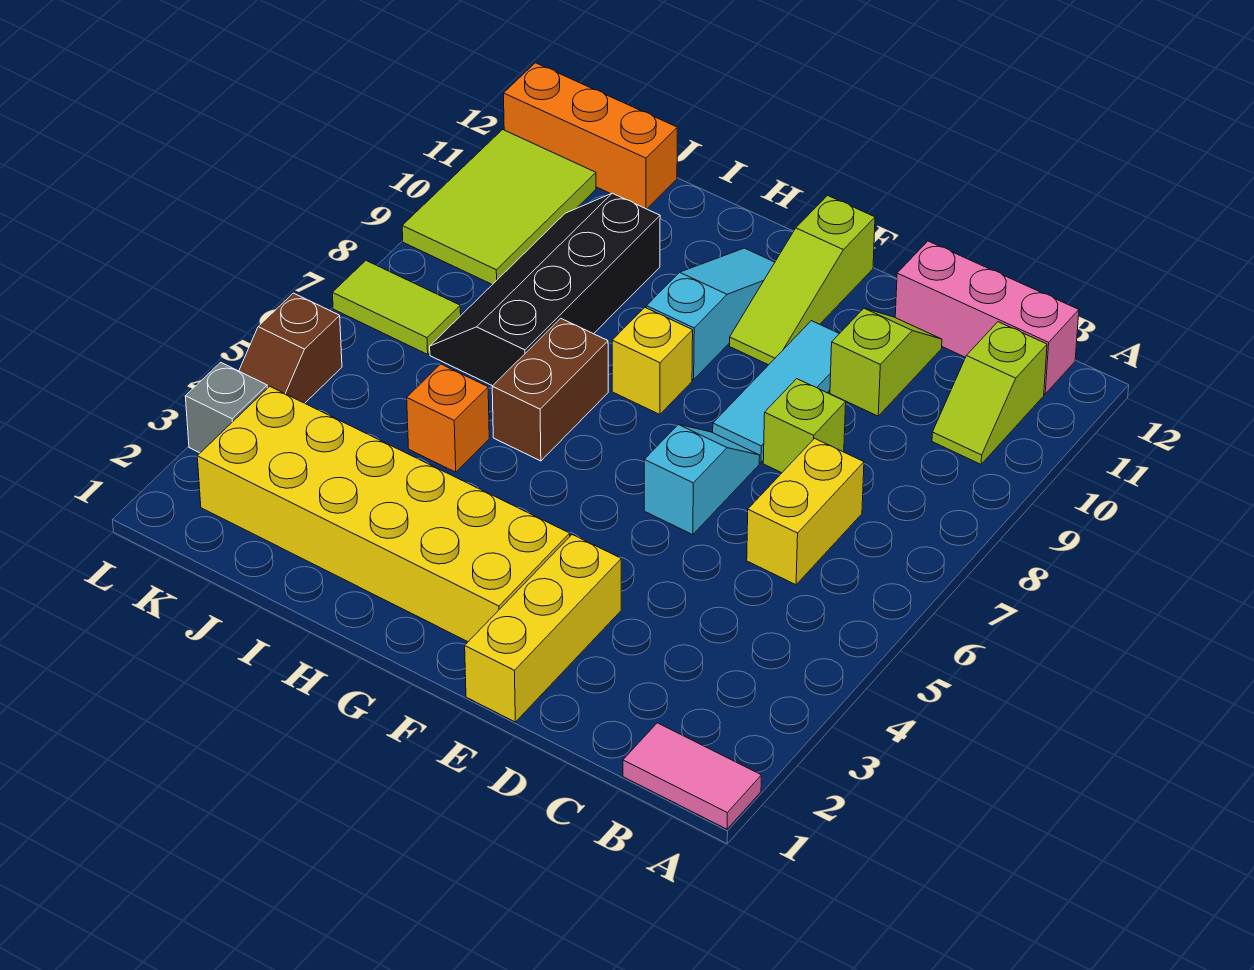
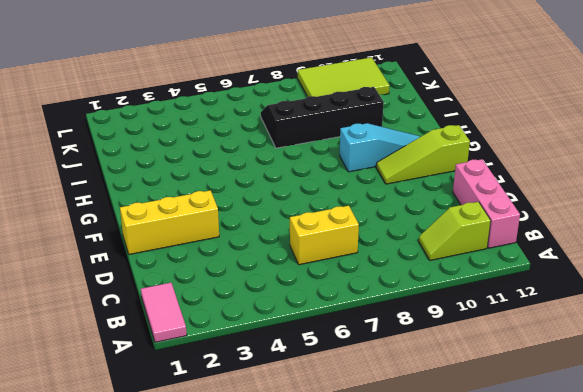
none -> lime brick D8 level 1
none -> lime slope D10:D11 level 1 top 10
none -> cyan slope E6:E7 level 1 top 6

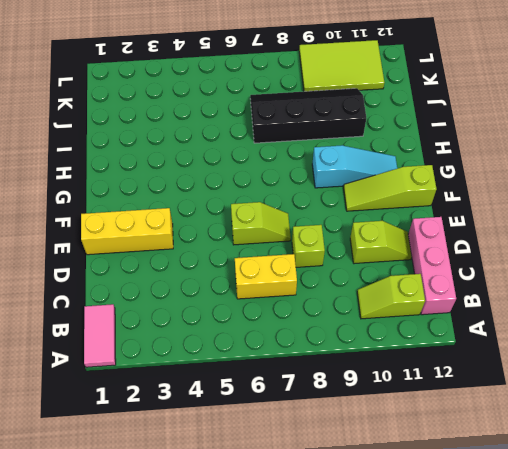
lime slope E6:E7 level 1 top 6 -> cyan slope E6:E7 level 1 top 6
none -> cyan tile E8:E10 level 1
none -> yellow brick F2:K3 level 1
none -> yellow brick G8 level 1

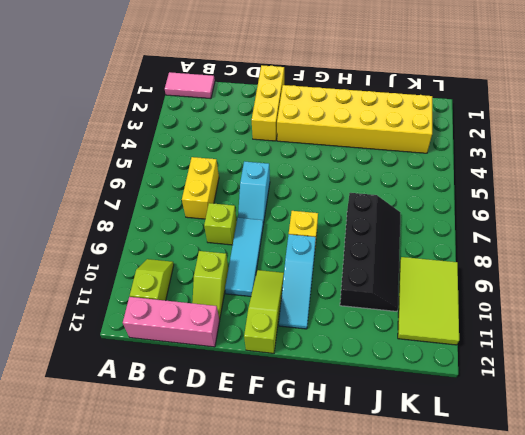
none -> brown brick H6:H7 level 1
none -> orange brick I5 level 1
none -> orange brick J12:L12 level 1

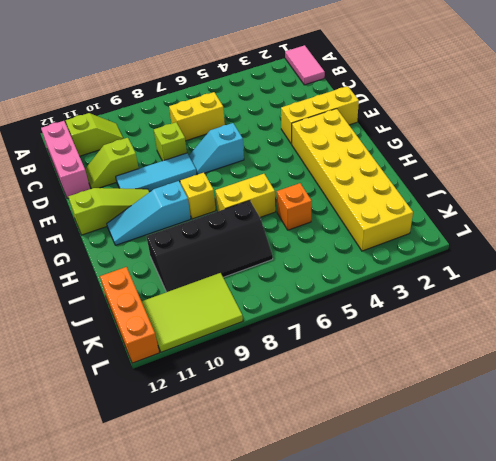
yellow brick H6:H7 level 1 -> brown brick H6:H7 level 1
none -> lime tile K7:L7 level 1
none -> grey brick L3 level 1
none -> brown slope L4:L5 level 1 top 5

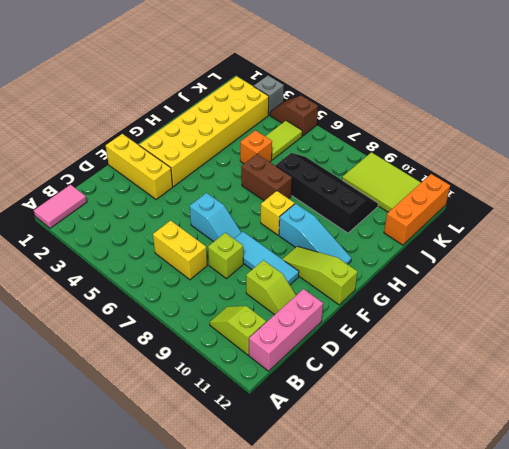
lime tile J5:K5 level 1 -> lime tile K7:L7 level 1

